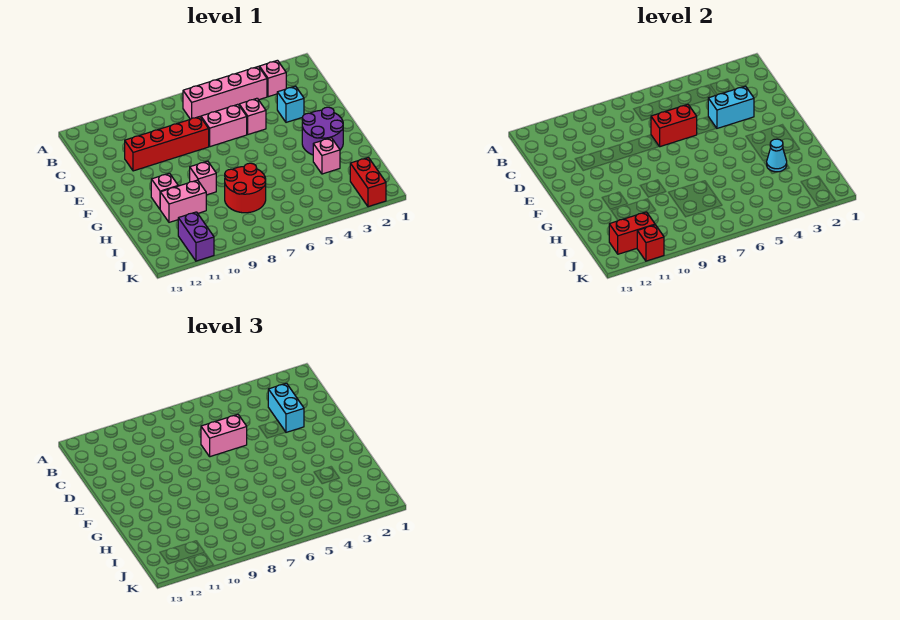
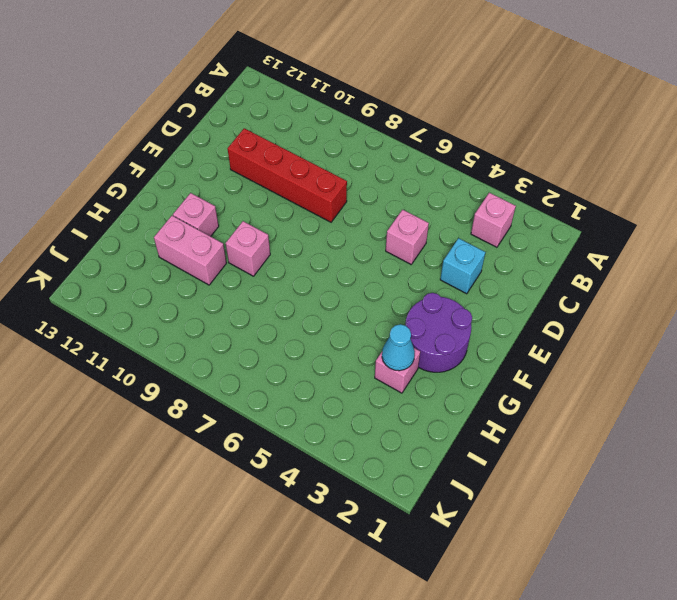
none -> pink brick B4:B7 level 1
none -> pink brick D6:D7 level 1
none -> red round brick H7:I8 level 1

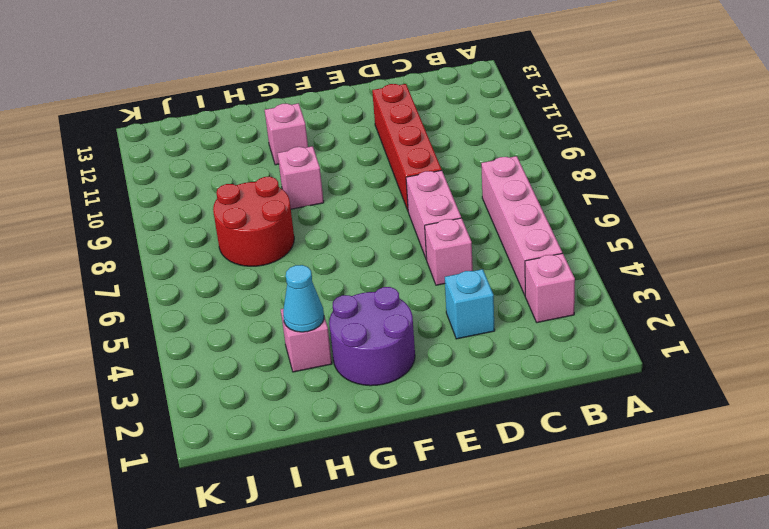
none -> pink brick H10:H11 level 1
none -> red brick J2:K2 level 1
none -> purple brick J11:K11 level 1

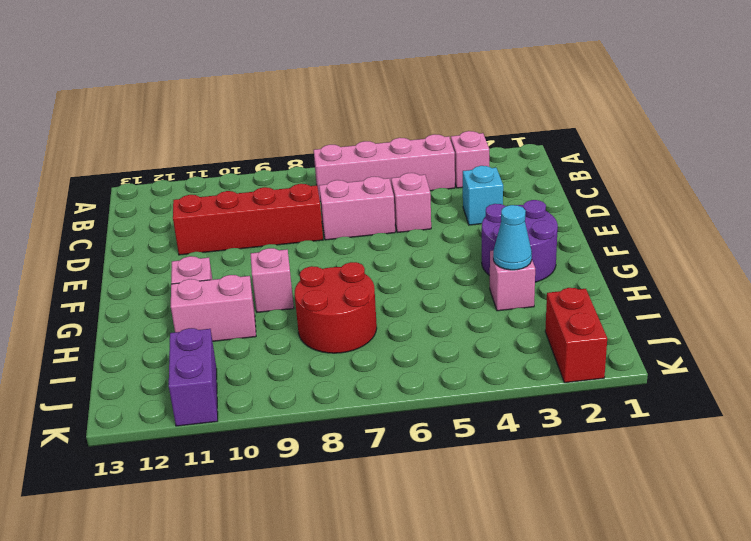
none -> cyan brick D3:D4 level 2
none -> red brick D6:D7 level 2
none -> red brick J11:J12 level 2

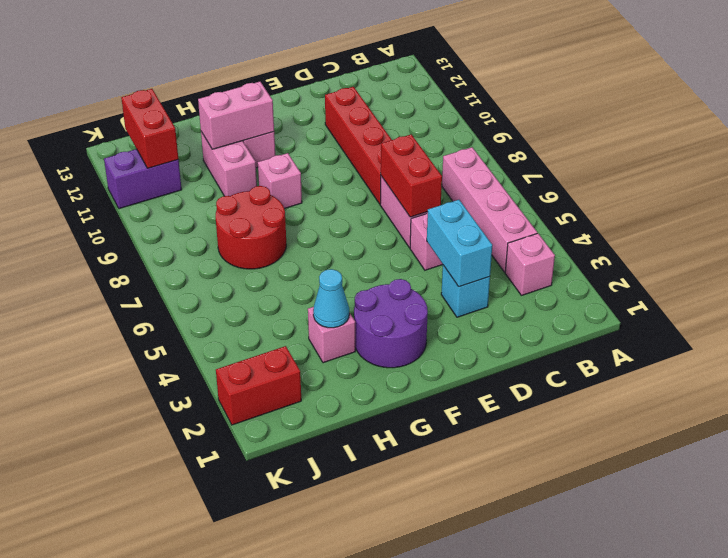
pink brick G11:H11 level 2 -> pink brick D6:D7 level 3
none -> red brick K11 level 2
none -> cyan brick C3:D3 level 3

